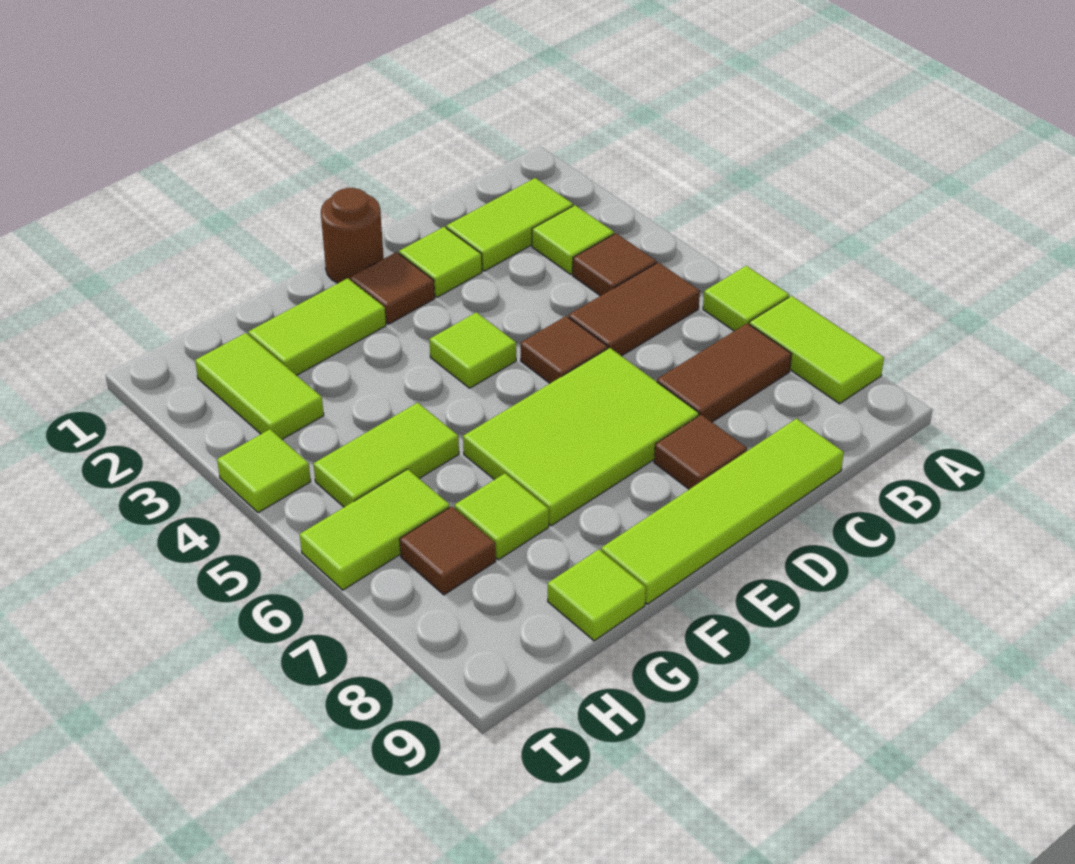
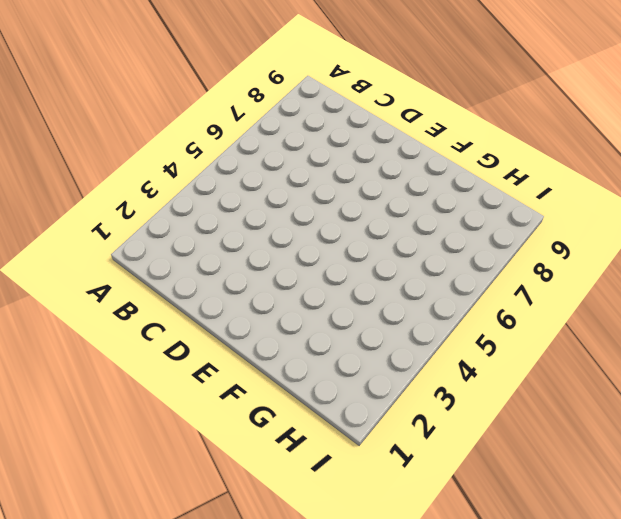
none -> lime tile A6 level 1
none -> lime tile A7:A8 level 1
none -> lime tile B2:C2 level 1

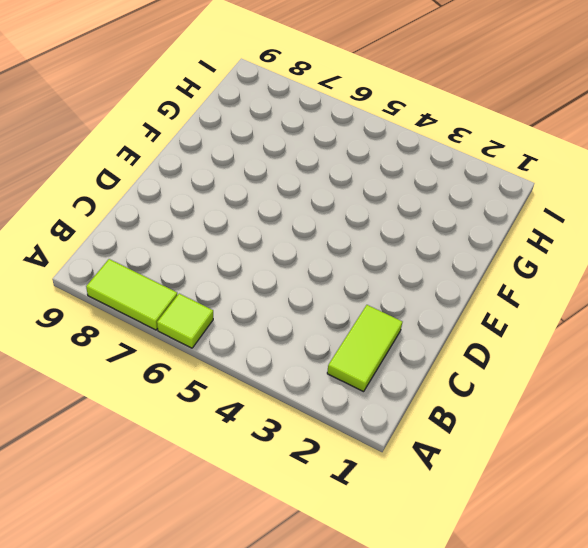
none -> lime tile B3 level 1
none -> brown tile B4 level 1
none -> brown tile B5:C5 level 1

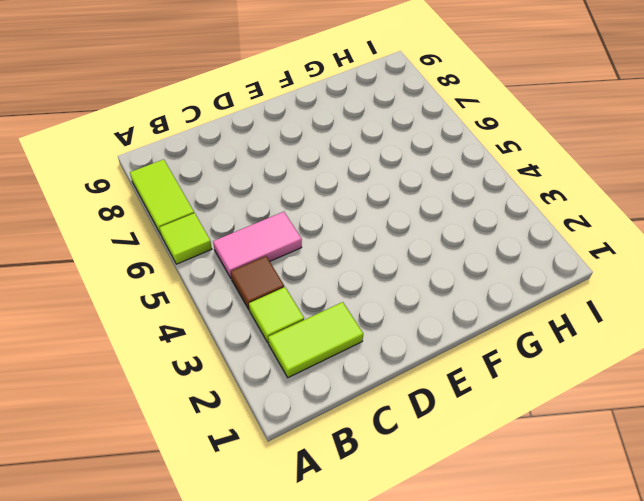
pink tile B5:C5 level 1 -> brown tile B5:C5 level 1
none -> brown tile B7:C7 level 1
none -> lime tile C9:F9 level 1
none -> lime tile D2 level 1

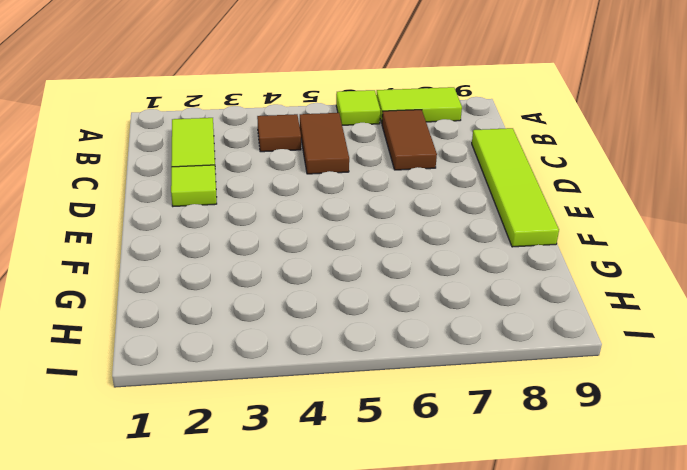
none -> lime tile B3 level 1
none -> brown tile D5 level 1
none -> lime tile D6:F7 level 1

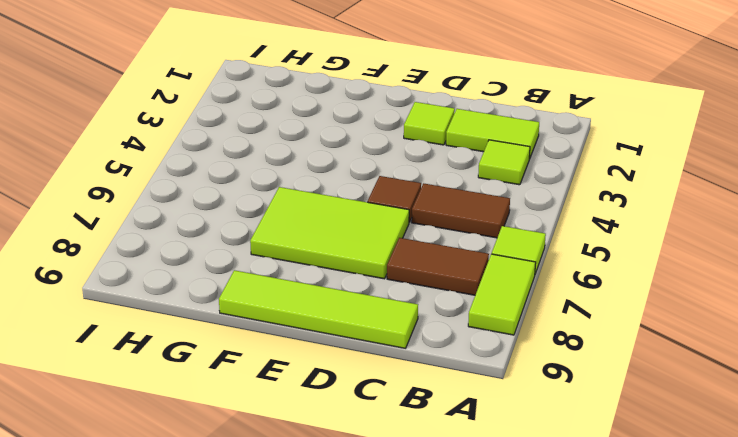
none -> brown tile B4 level 1
none -> brown tile D8 level 1
none -> brown round brick E1 level 1

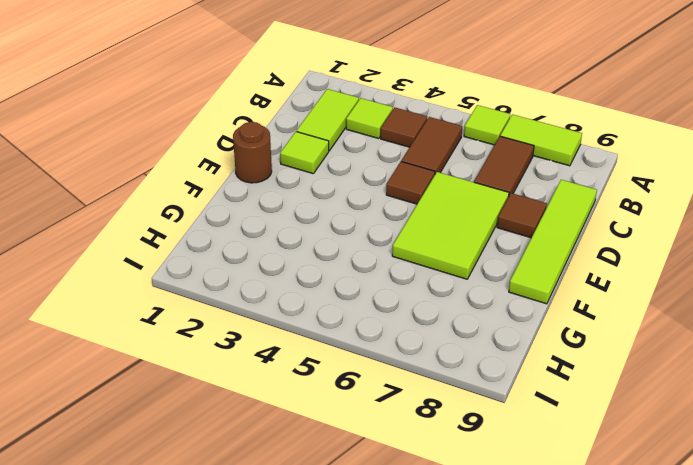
none -> brown tile E2 level 1
none -> lime tile E4 level 1
none -> lime tile F2:G2 level 1

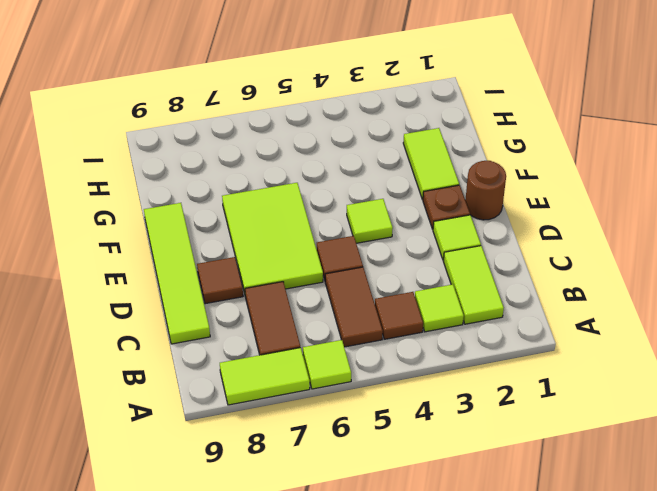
brown plate E2 level 1 -> brown tile E2 level 1
none -> lime tile G5:H5 level 1
none -> lime tile G7 level 1
none -> lime tile G9 level 1

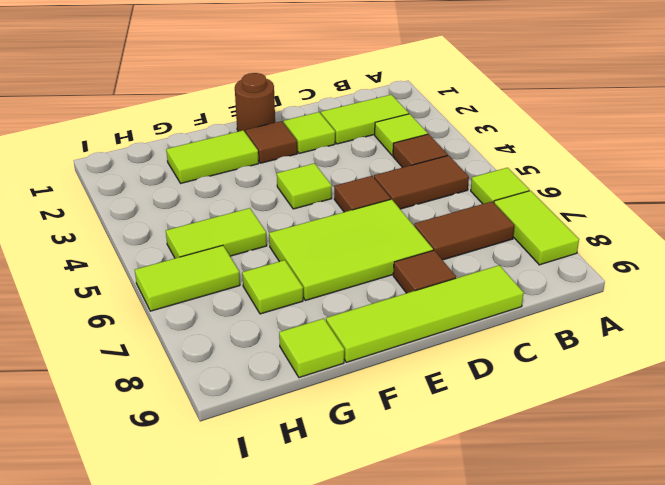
none -> lime tile H2:H3 level 1
none -> brown tile H7 level 1
none -> lime tile I4 level 1

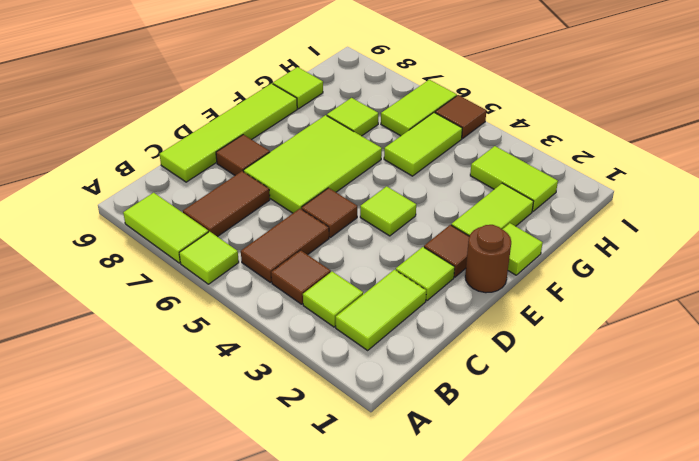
lime tile F1 level 1 -> lime tile I4 level 1
brown tile I5 level 1 -> brown tile H7 level 1

